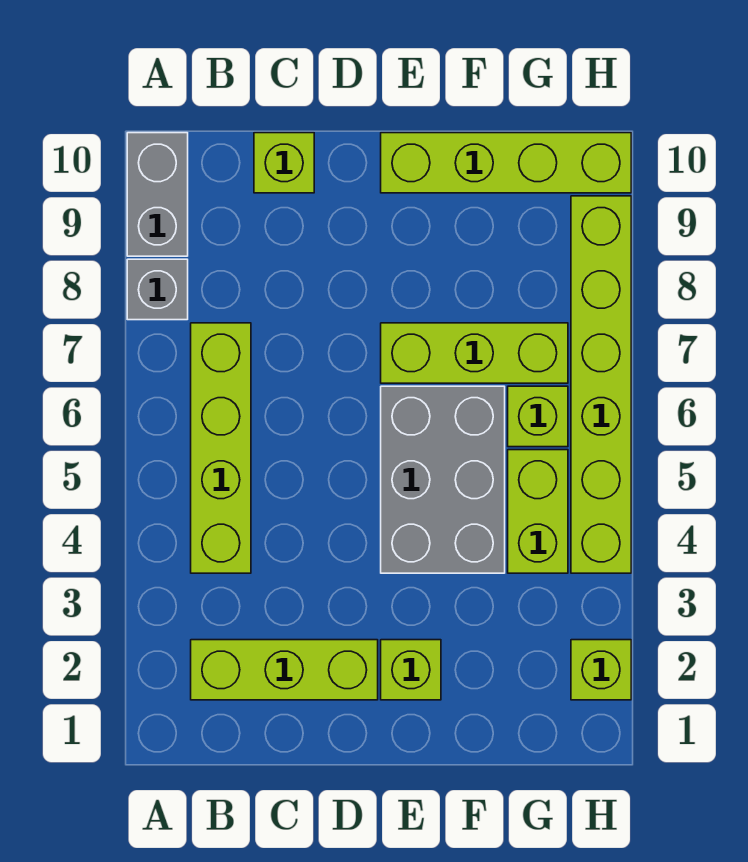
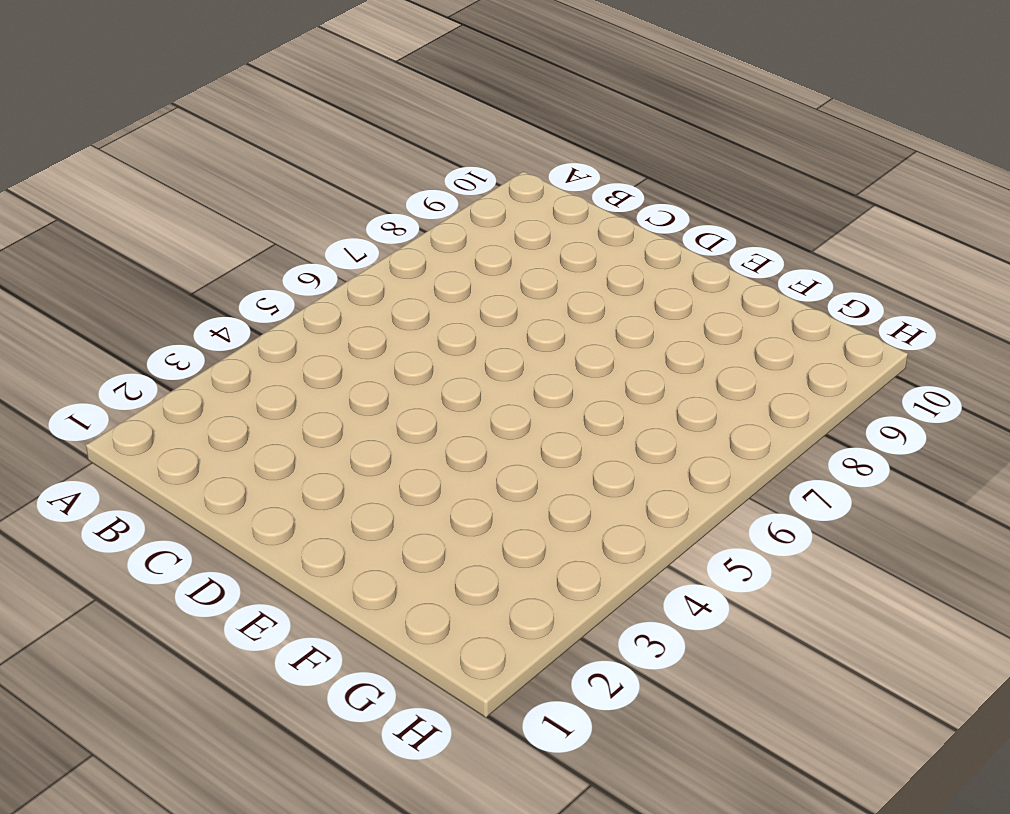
none -> grey brick A8 level 1
none -> grey brick A9:A10 level 1
none -> lime brick B2:D2 level 1

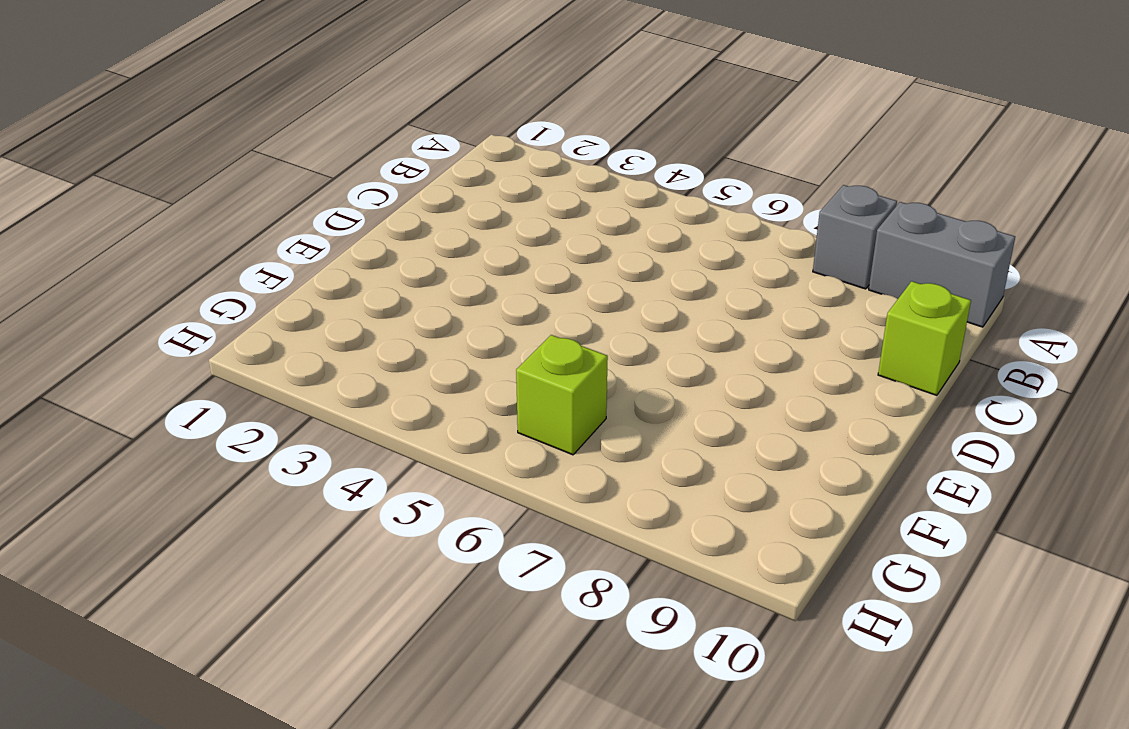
none -> lime brick B2:D2 level 1
none -> lime brick B4:B7 level 1
none -> lime brick E2 level 1

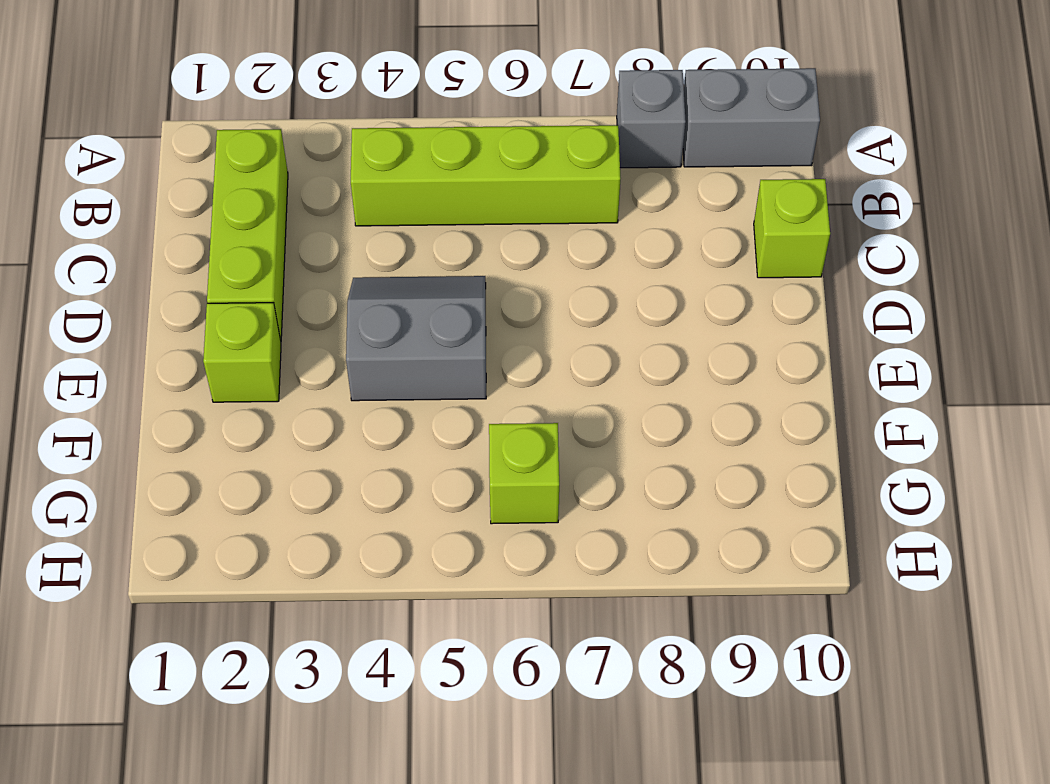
grey slope D4:E5 level 1 top E -> grey brick E4:F6 level 1
none -> lime brick E7:G7 level 1
none -> lime brick E10:H10 level 1
none -> lime brick G4:G5 level 1

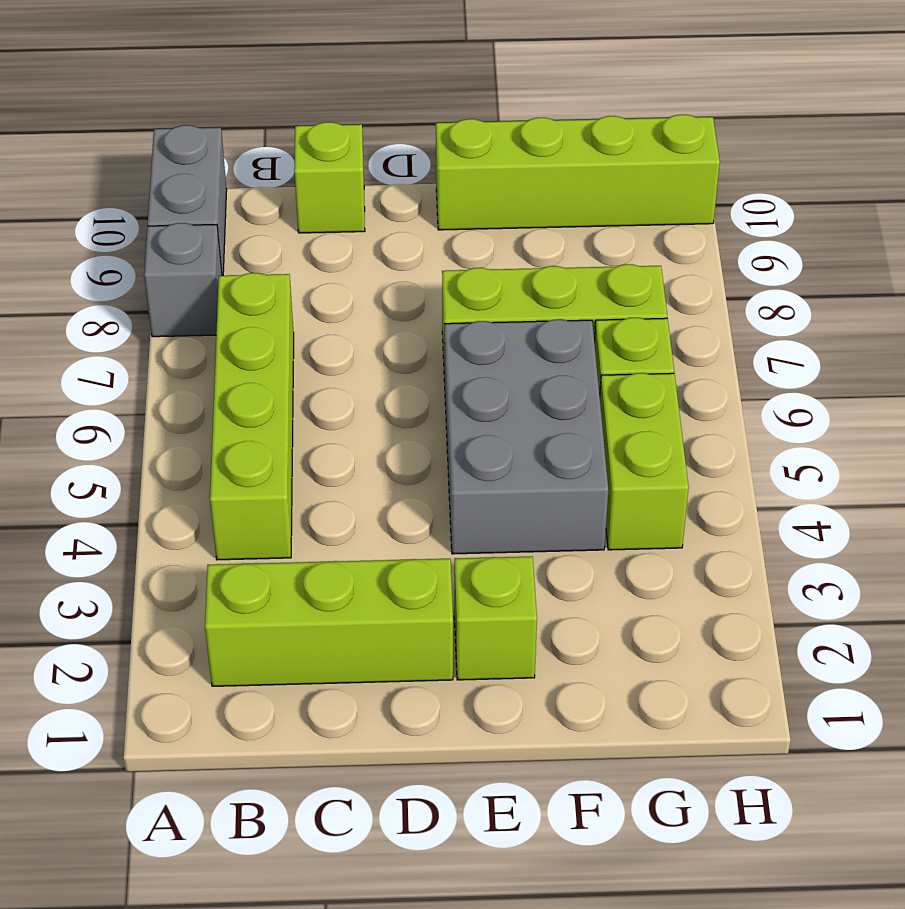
none -> lime brick H2 level 1
none -> lime brick H4:H9 level 1

